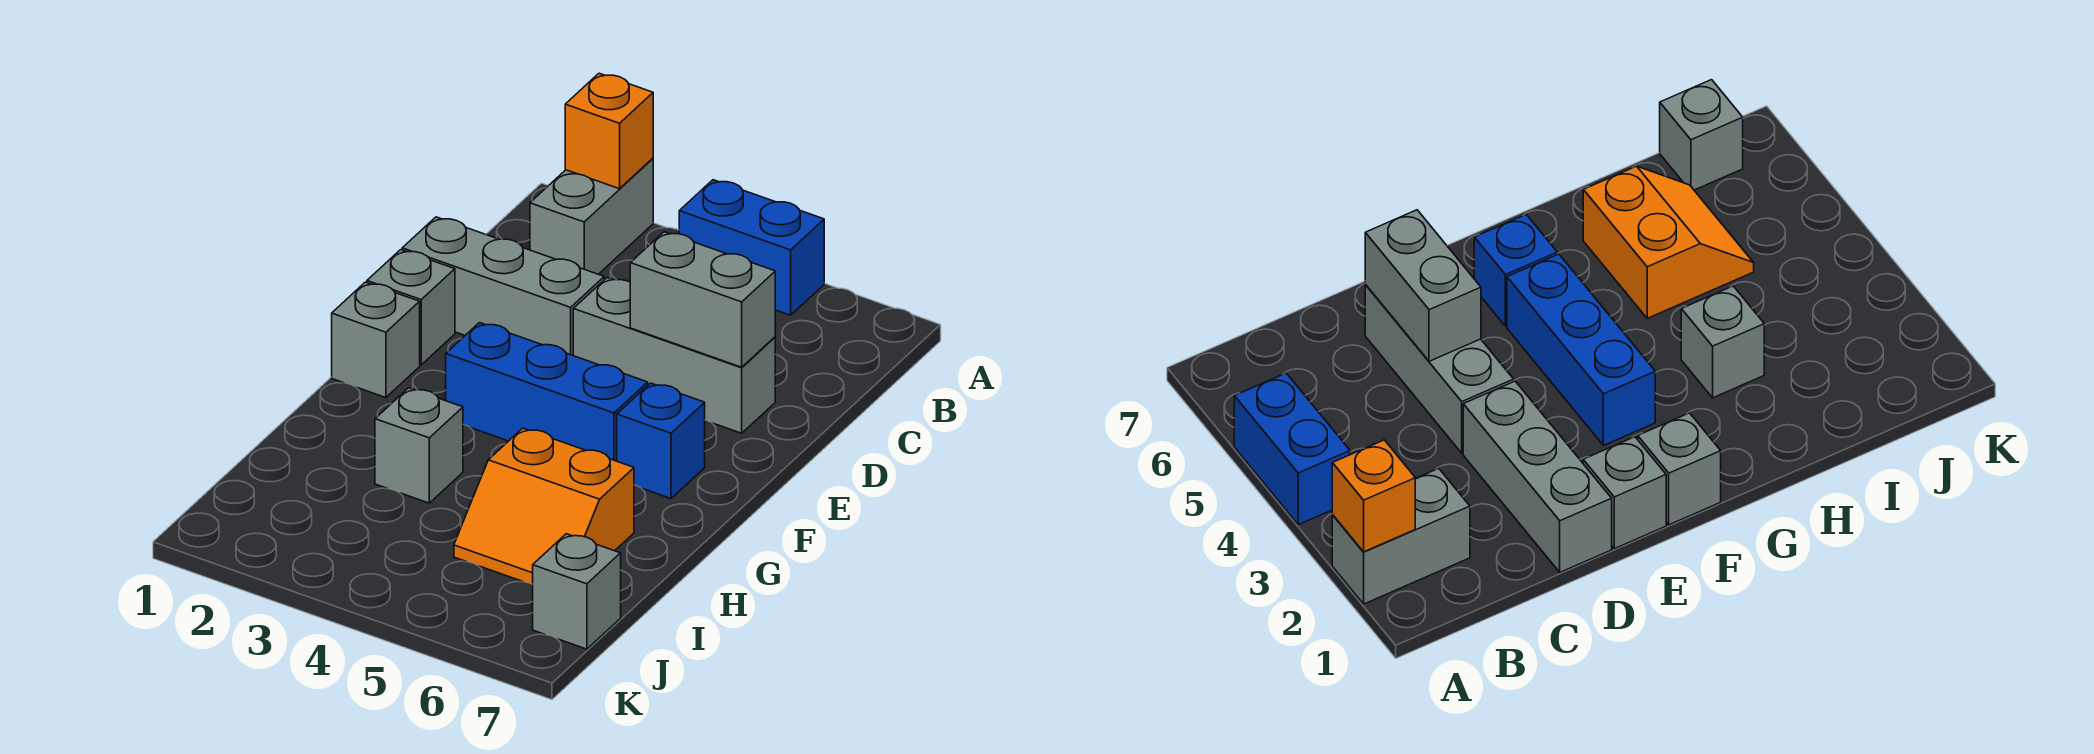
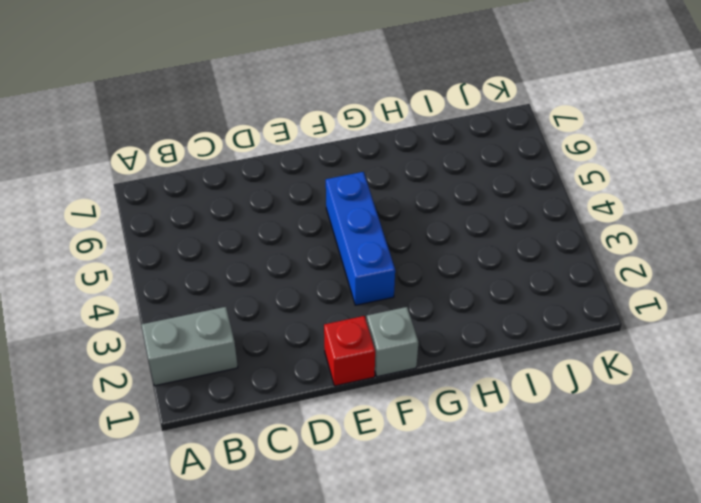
red brick E1 level 1 -> grey brick E1 level 1
none -> blue brick A4:A5 level 1
none -> grey brick D1:D3 level 1
none -> grey brick D4:D6 level 1

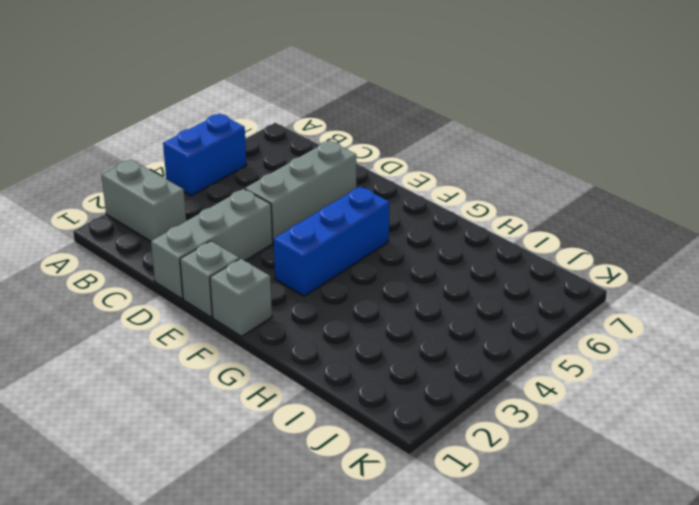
none -> blue brick F6 level 1
none -> grey brick H3 level 1
none -> orange slope H5:I6 level 1 top H

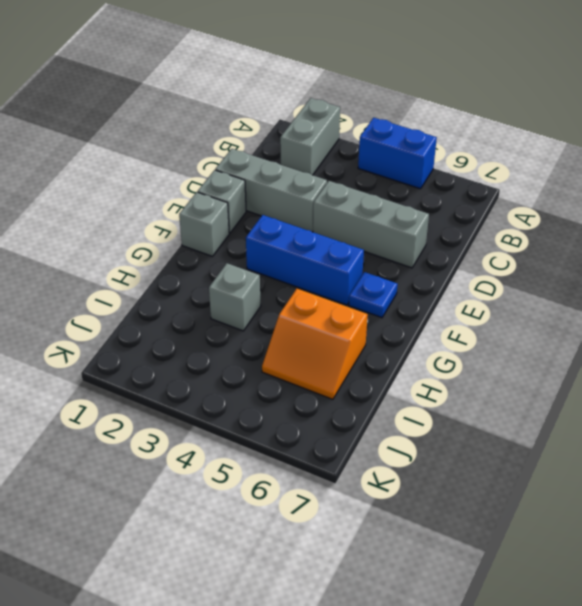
blue plate F6 level 1 -> blue brick F6 level 1
none -> grey brick J7 level 1
none -> orange brick A2 level 2
none -> grey brick D5:D6 level 2

